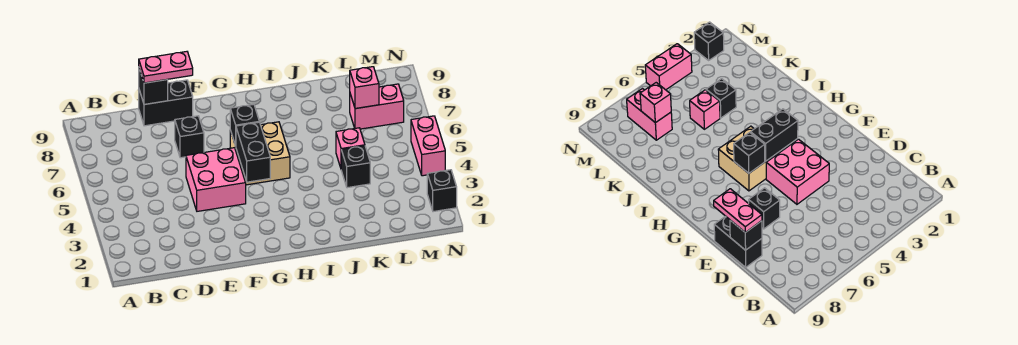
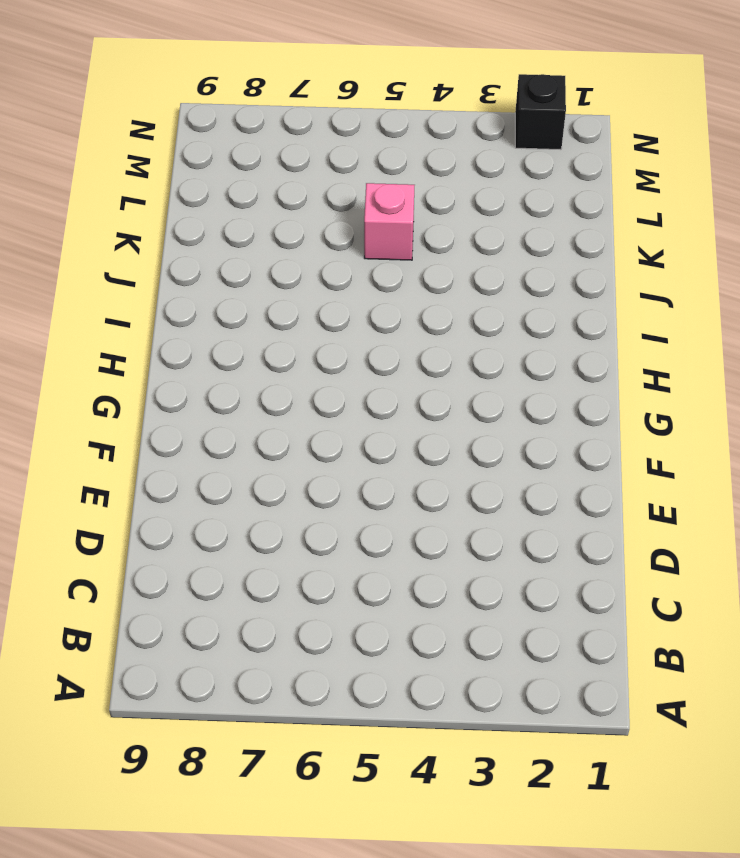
none -> black brick D9:E9 level 1
none -> pink brick E4:F5 level 1
none -> black brick E7 level 1

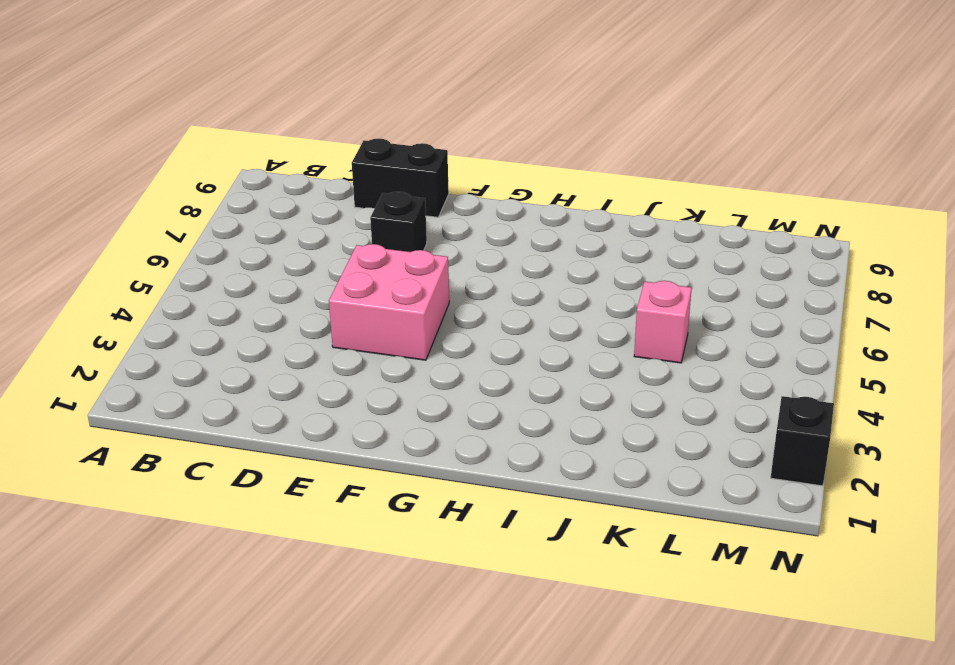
none -> tan brick G5:H6 level 1
none -> black brick K4 level 1
none -> pink brick L7:M7 level 1

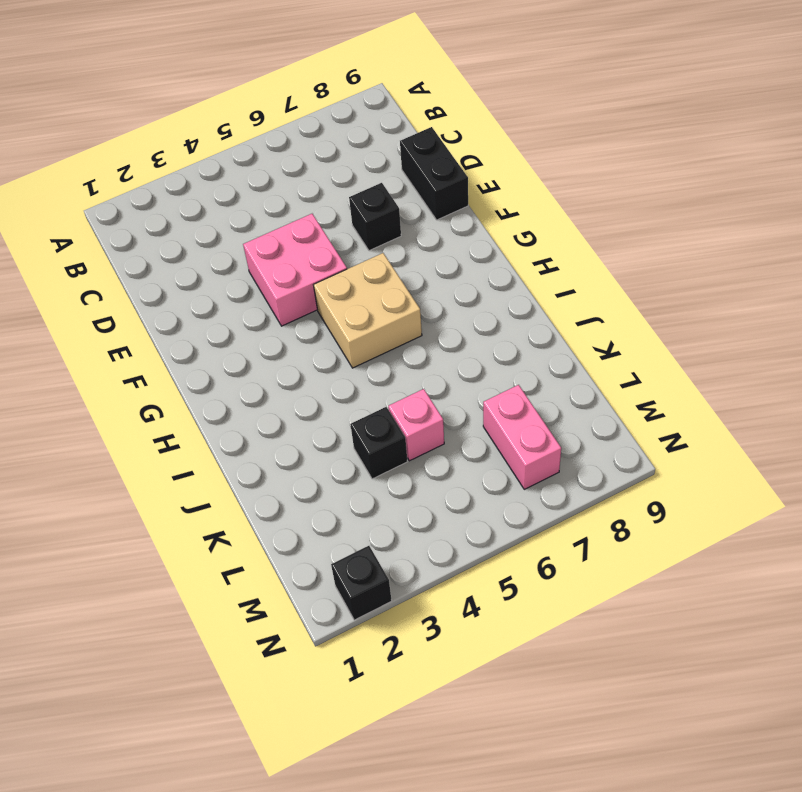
none -> pink brick N4:N5 level 1
none -> black brick D9 level 2
none -> black brick G4:G5 level 2

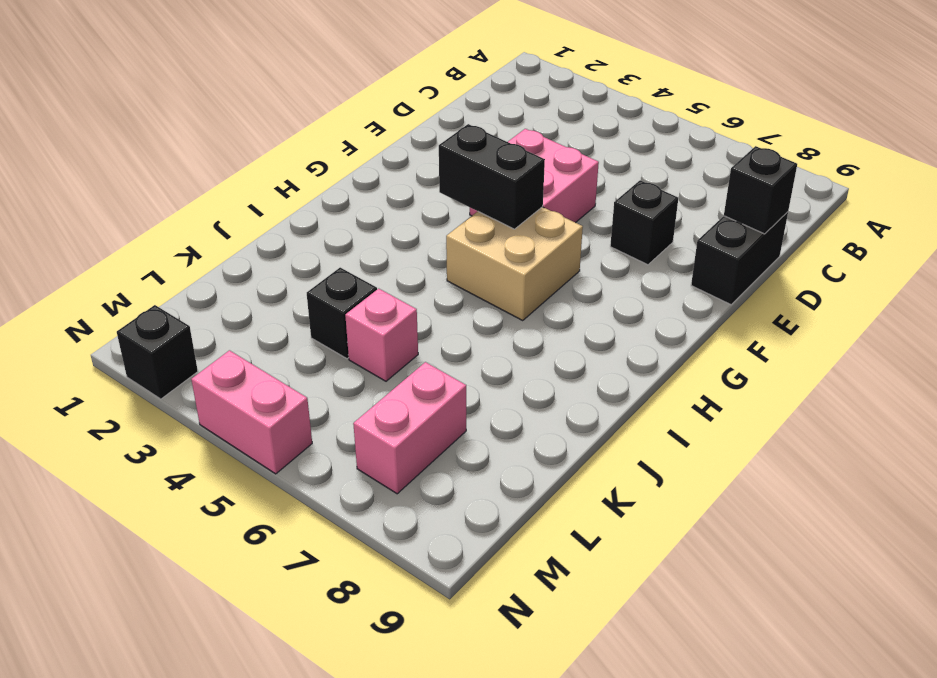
none -> black brick G6 level 2
none -> pink brick L7 level 2
none -> pink plate D9:E9 level 3

